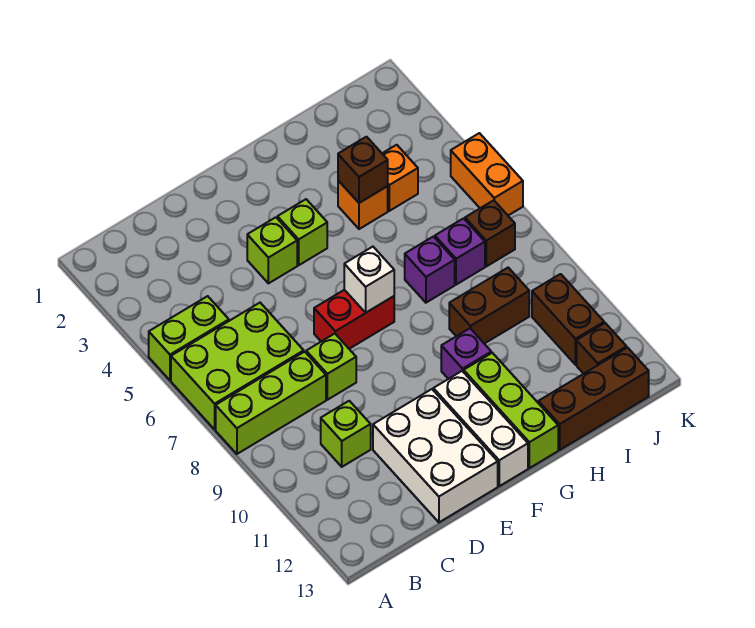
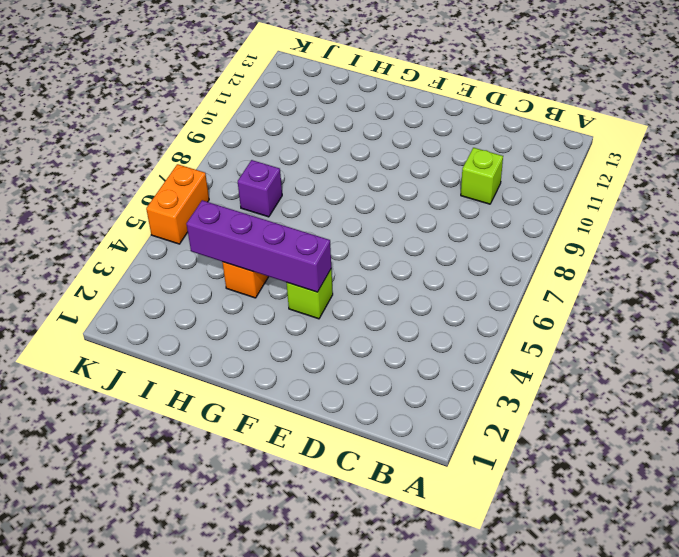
purple brick F4:I4 level 2 -> brown brick H4 level 2
none -> lime brick A5:B5 level 1
none -> lime brick A6:C7 level 1
none -> lime brick A8:C8 level 1

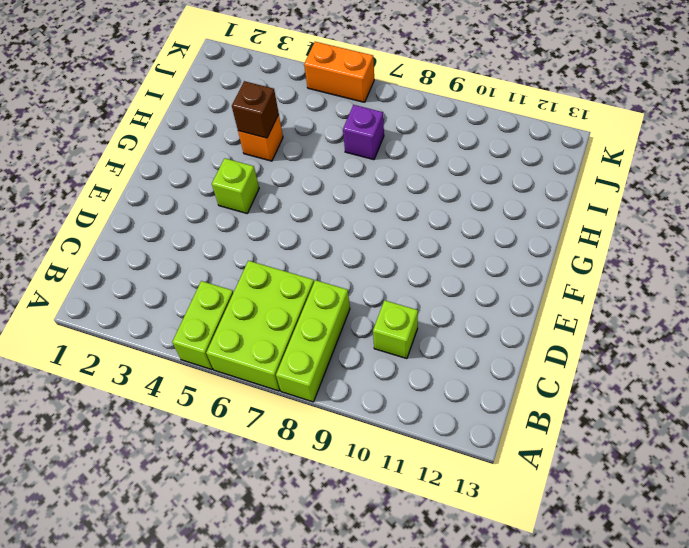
none -> lime brick D8 level 1
none -> white brick D11:E13 level 1
none -> lime brick E4 level 1

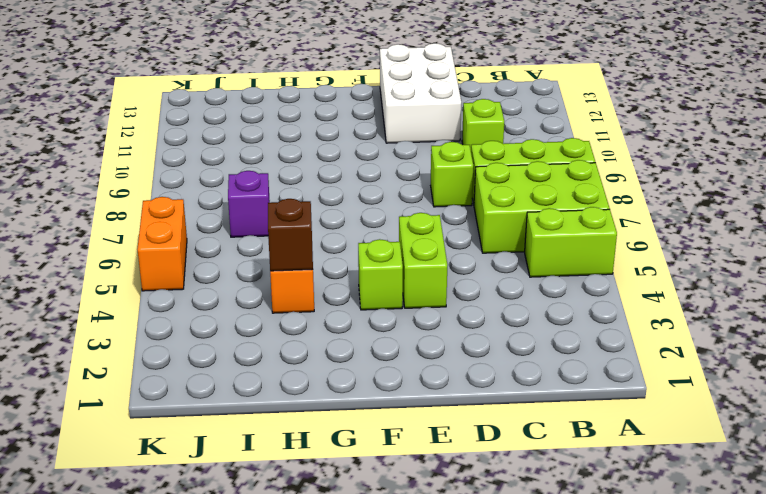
lime brick E4:E5 level 1 -> lime brick E4 level 1
none -> red brick E7:F7 level 1
none -> white brick F11:F13 level 1
none -> purple brick G10 level 1

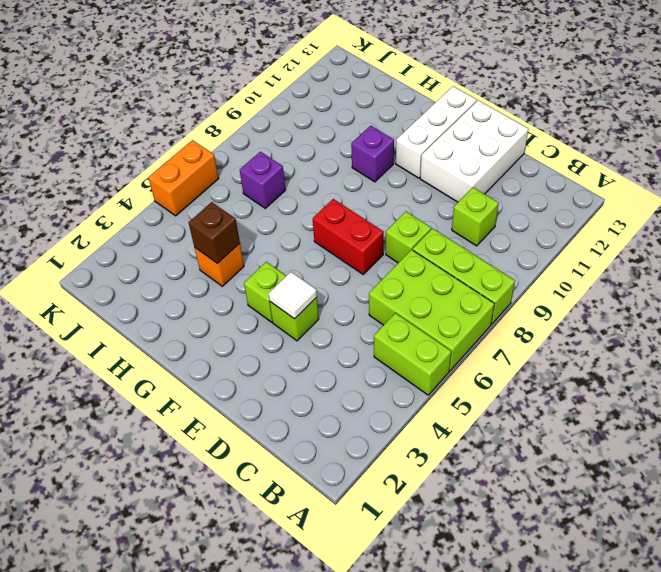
white tile E4 level 2 -> none
none -> lime brick G11:G13 level 1
none -> purple brick H7 level 1
none -> brown brick H9:I9 level 1

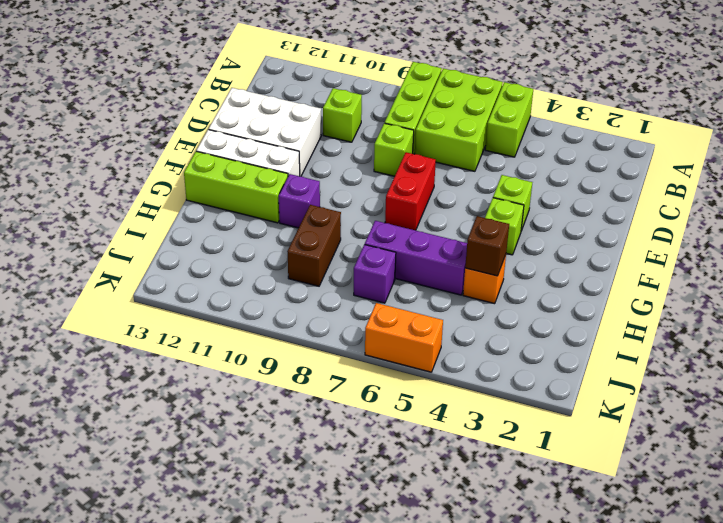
purple brick H5:H7 level 1 -> purple brick H7 level 1
none -> brown brick H13:J13 level 1
none -> orange brick I4 level 1
none -> brown brick J7 level 1

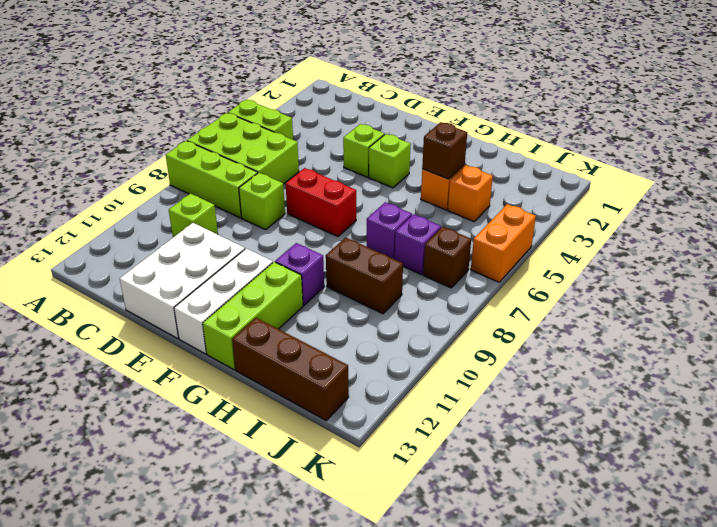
none -> brown brick J10:J11 level 1
none -> brown brick J12 level 1
none -> white brick F7 level 2

